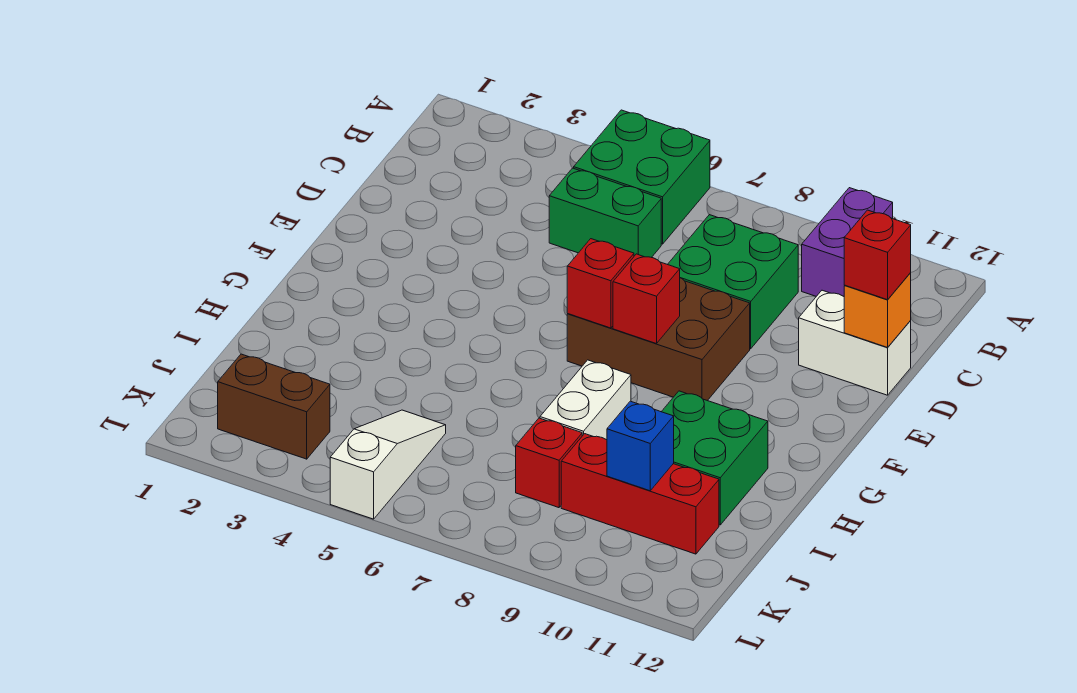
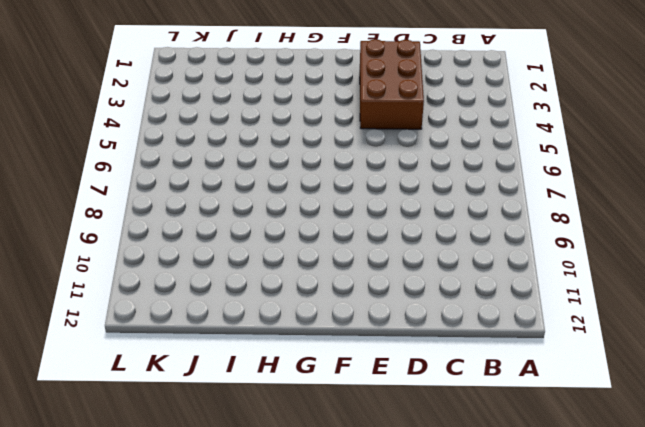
brown brick D2:E4 level 1 -> brown brick E7:F9 level 1
none -> green brick A5:B6 level 1
none -> purple brick A10:B10 level 1
none -> green brick C5:C6 level 1

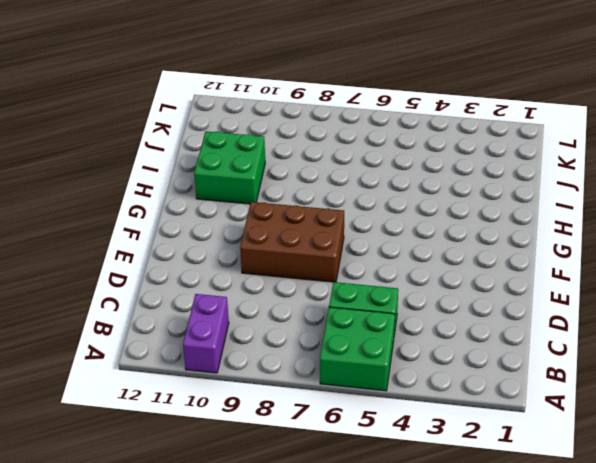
none -> green brick C8:D9 level 1
none -> white brick D11:D12 level 1
none -> white brick H8:I8 level 1

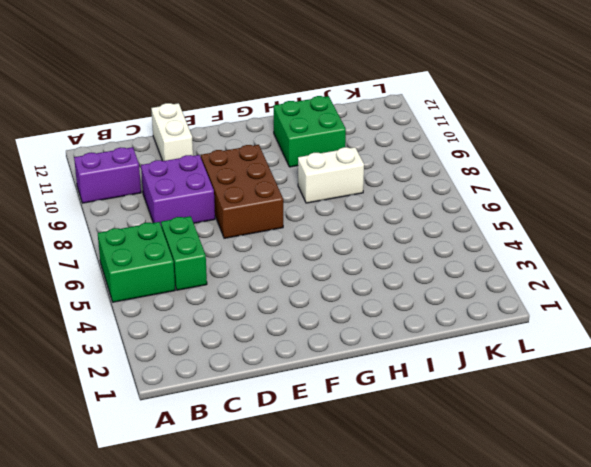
purple brick C8:D9 level 1 -> green brick C8:D9 level 1
none -> white slope J5:L5 level 1 top L
none -> red brick J8 level 1
none -> red brick J9:J11 level 1

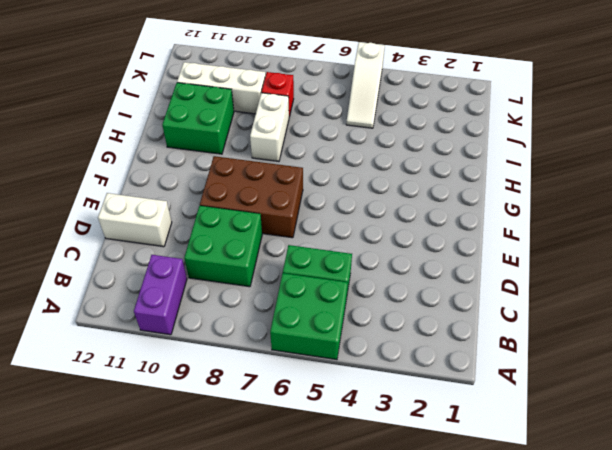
white brick J9:J11 level 1 -> red brick J9:J11 level 1
none -> brown brick K2:K3 level 1
none -> orange brick D12 level 2
none -> red brick F7 level 2

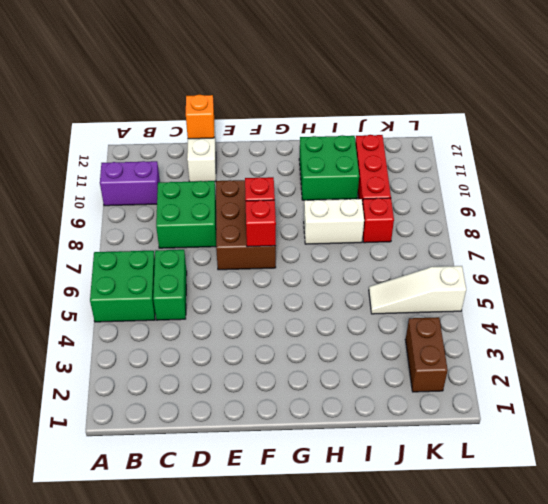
none -> blue brick J10 level 2
none -> red brick D12 level 3

